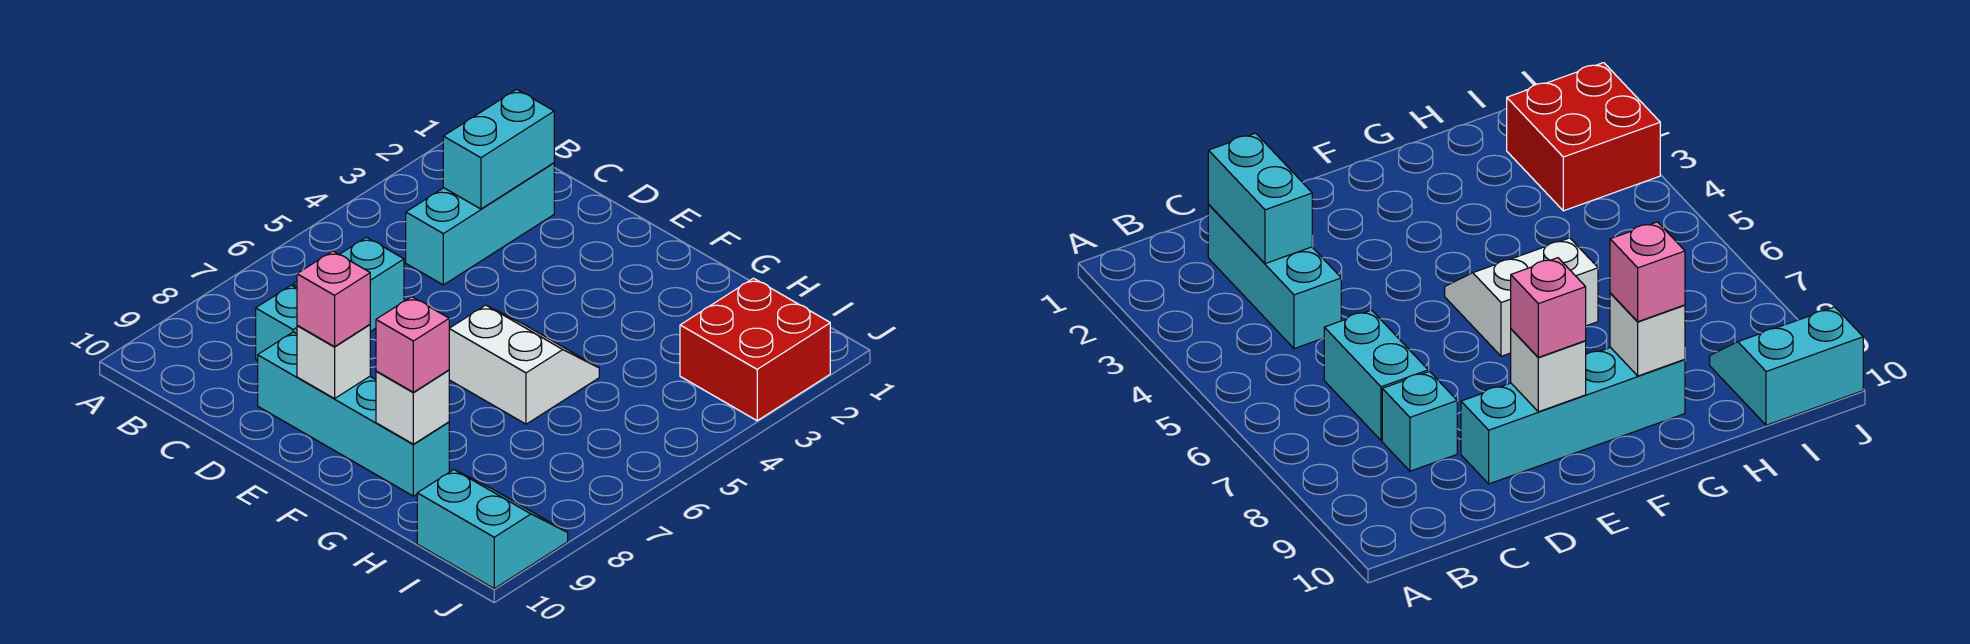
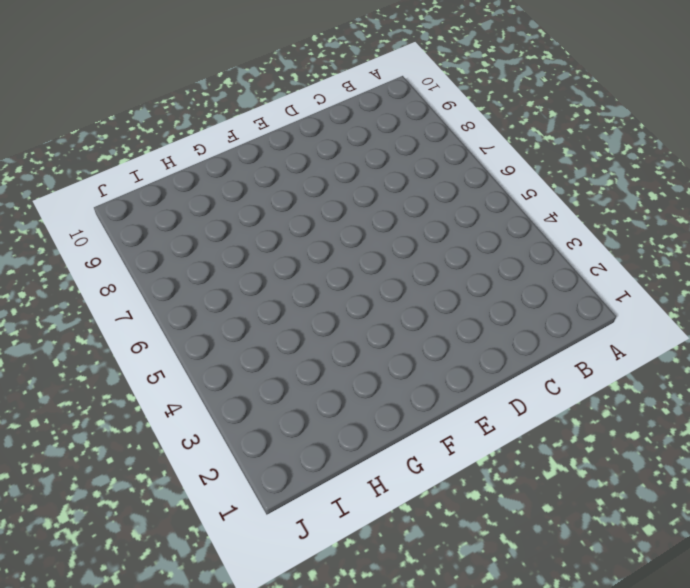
none -> cyan brick C2:C4 level 1
none -> cyan brick C6:C7 level 1
none -> cyan brick C8 level 1

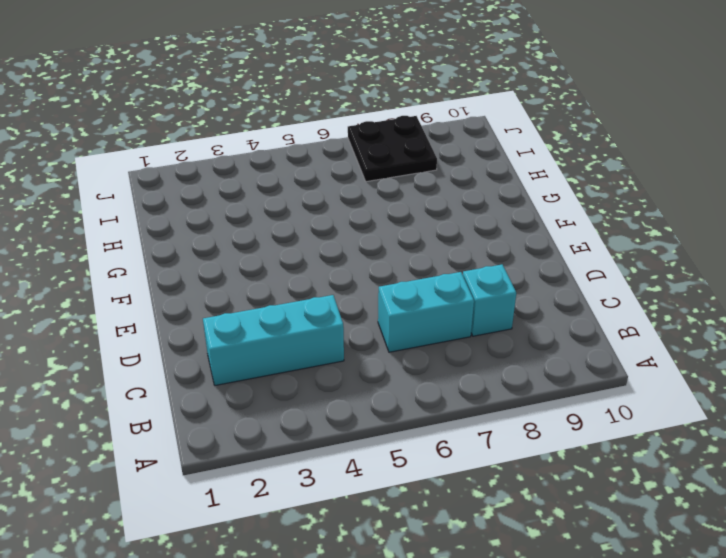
black plate I7:J8 level 1 -> none
none -> cyan brick D9:G9 level 1
none -> white slope F5:G6 level 1 top 6
none -> red brick I2:J3 level 1

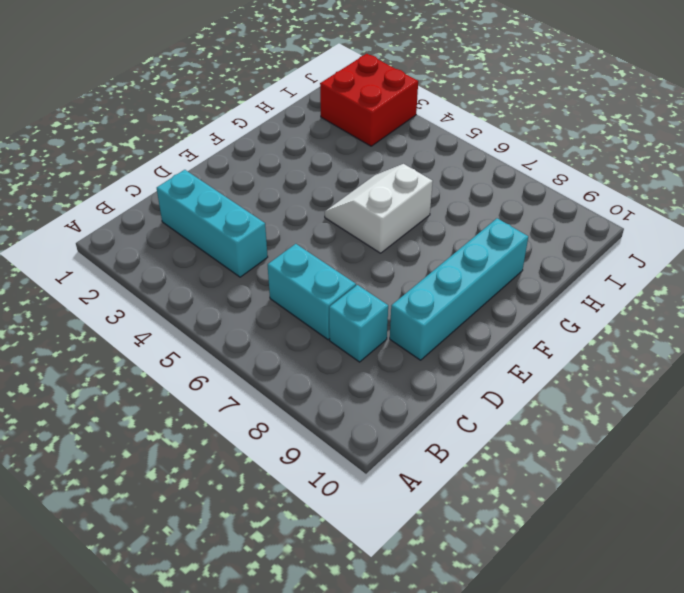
none -> cyan slope I9:J10 level 1 top 10
none -> cyan brick C2:C3 level 2
none -> white brick E9 level 2

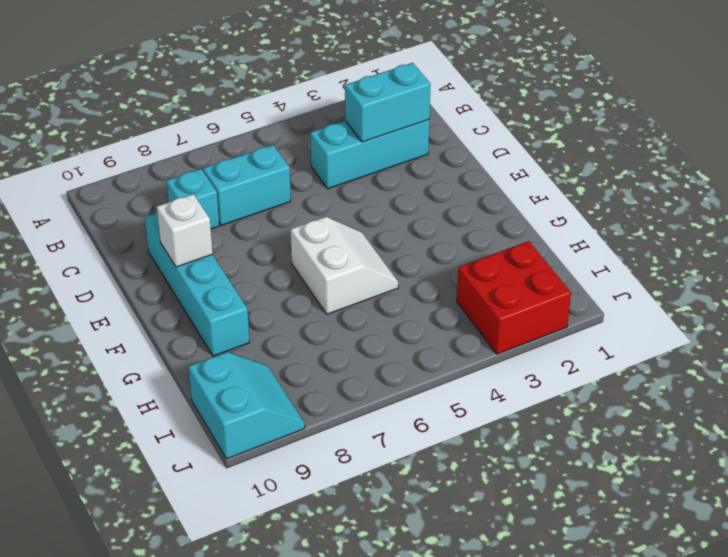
none -> white brick G9 level 2
none -> pink brick E9 level 3
none -> pink brick G9 level 3

